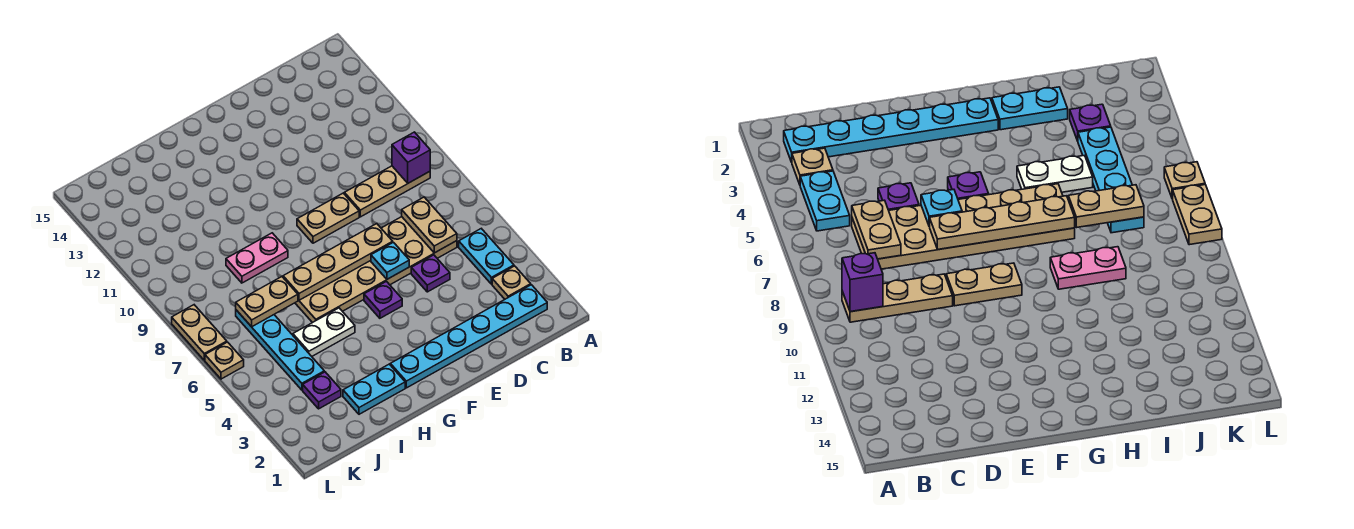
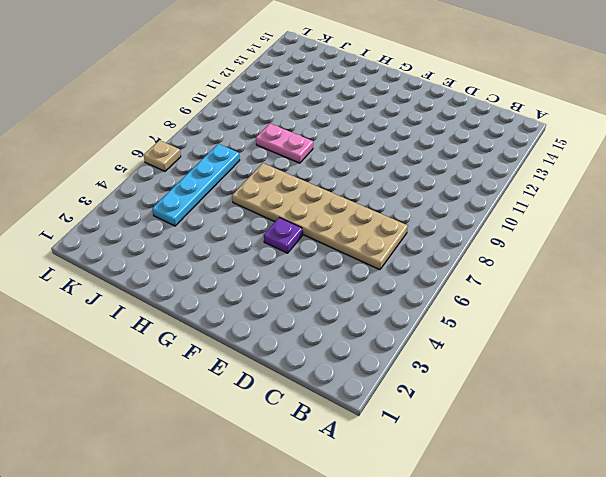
none -> cyan plate B2:G2 level 1
none -> tan plate B3 level 1
none -> cyan plate B4:B5 level 1

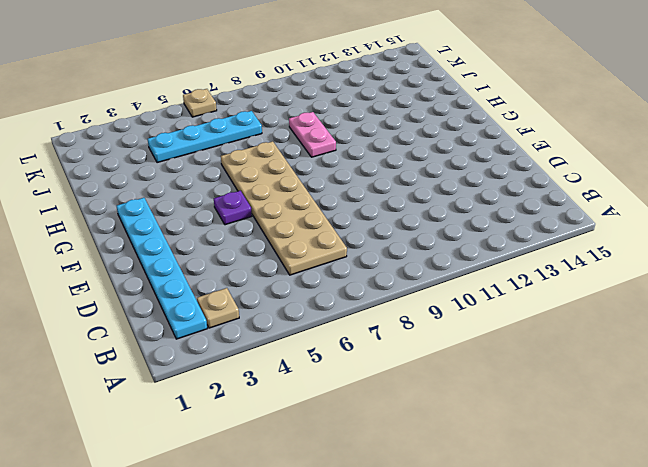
none -> cyan plate B4:B5 level 1
none -> tan plate B9:D9 level 1
none -> purple plate D5 level 1

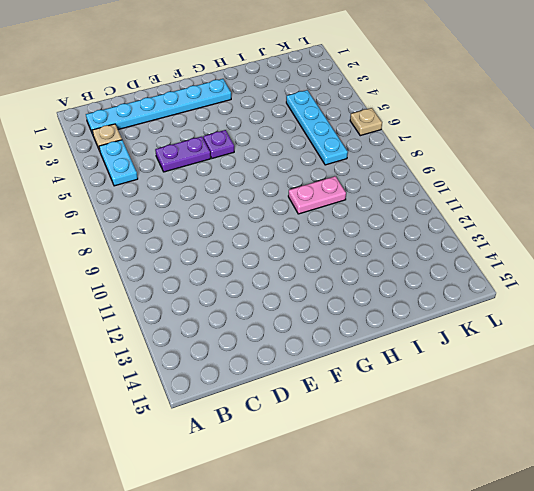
purple plate D5:E5 level 1 -> purple plate D5 level 1
none -> tan plate B9:D9 level 1
none -> tan plate C6:H7 level 1
none -> tan plate E9:F9 level 1

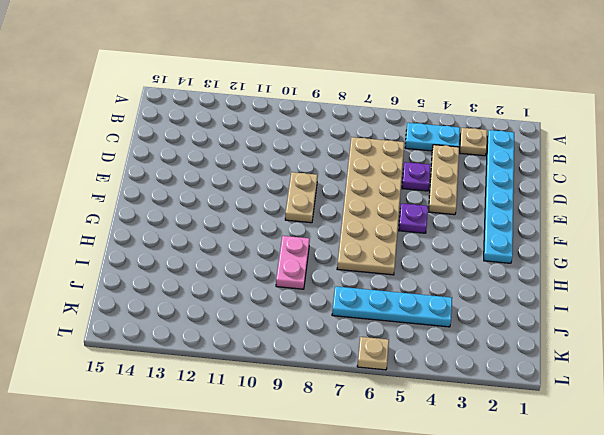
tan plate C4:E4 level 1 -> tan plate B9:D9 level 1
none -> cyan plate H2:I2 level 1
none -> white plate H5:I5 level 1
none -> purple plate J3 level 1

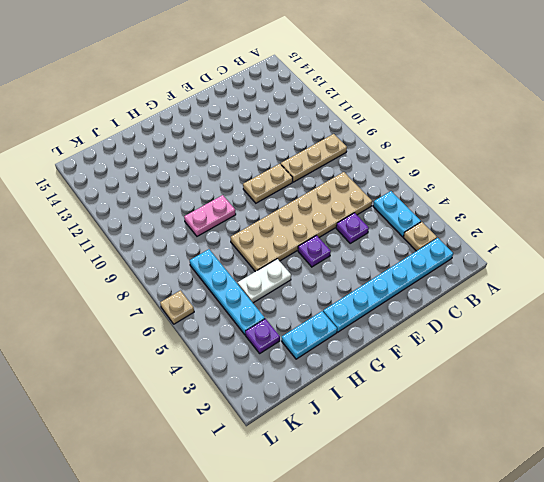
none -> tan plate L7:L8 level 1
none -> purple brick B9 level 2
none -> tan plate C6:C7 level 2

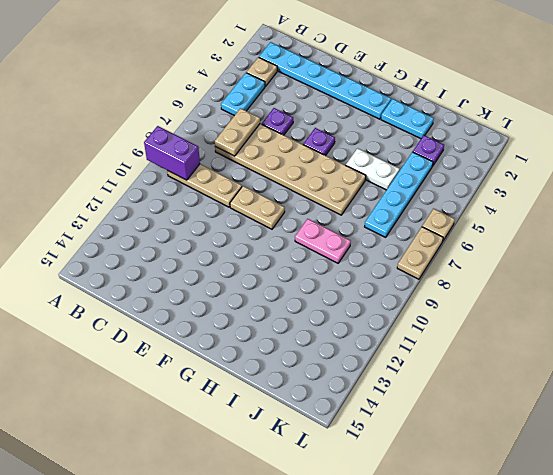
purple brick A9:B9 level 2 -> purple brick B9 level 2
none -> cyan plate E6 level 2
none -> tan plate E7:H7 level 2
none -> tan plate I7:J7 level 2

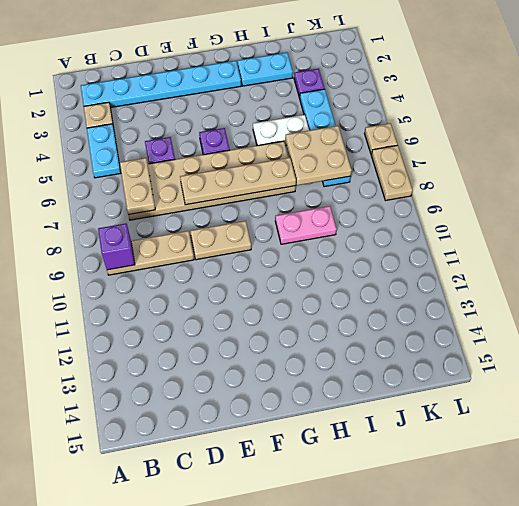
tan plate I6:J7 level 2 -> tan plate I7:J7 level 2
none -> cyan plate E6 level 2

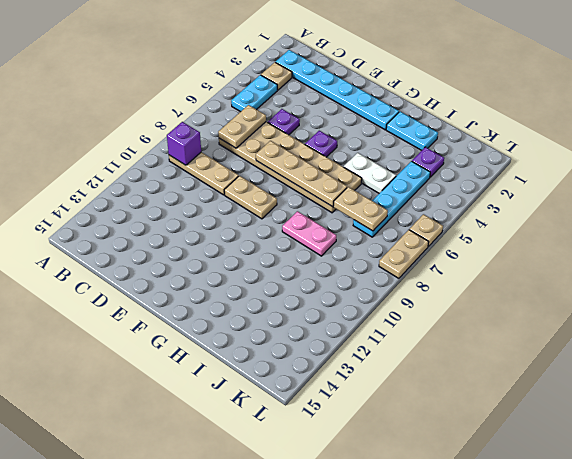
none -> cyan plate E6 level 2

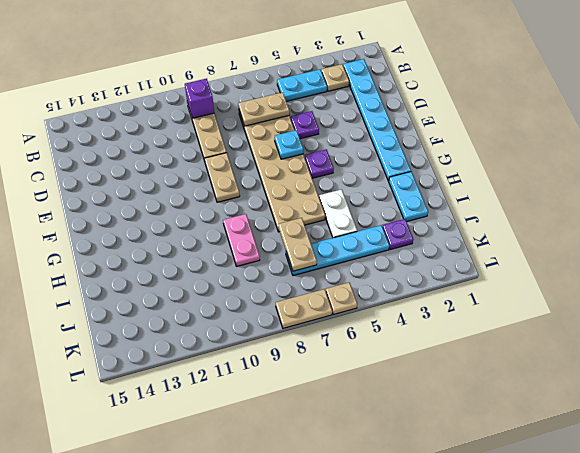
none -> tan plate E7:H7 level 2

